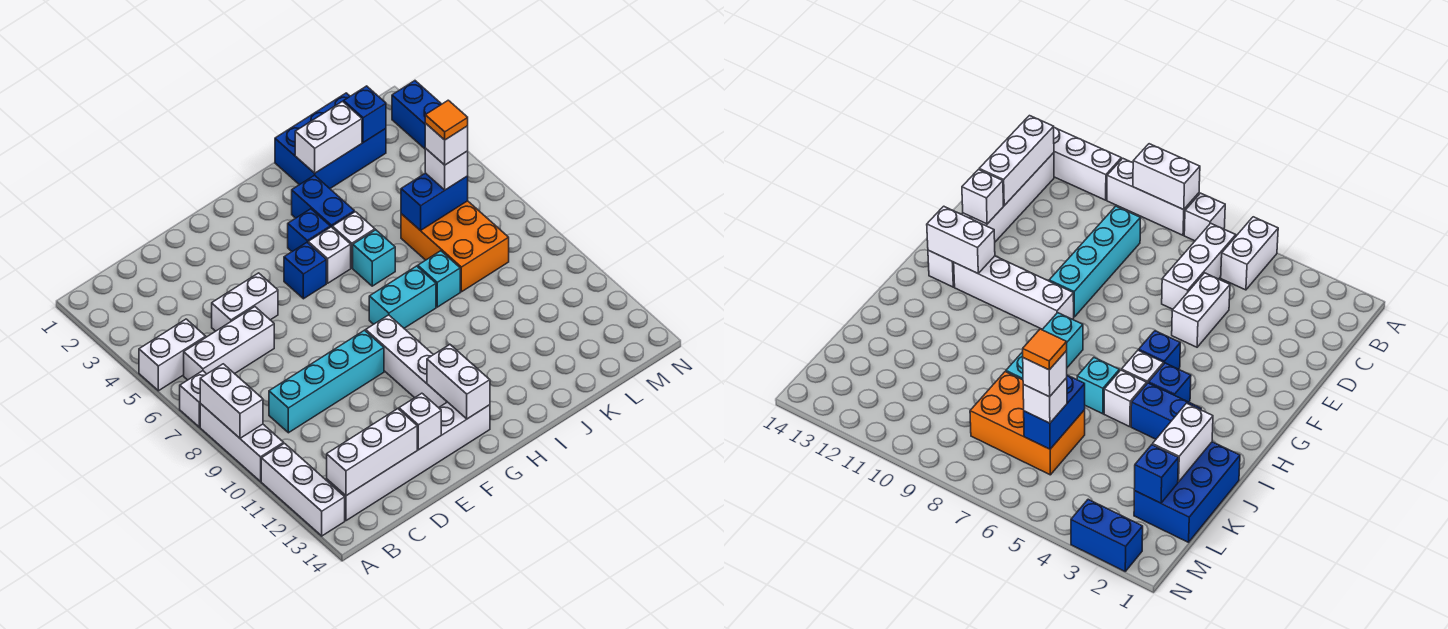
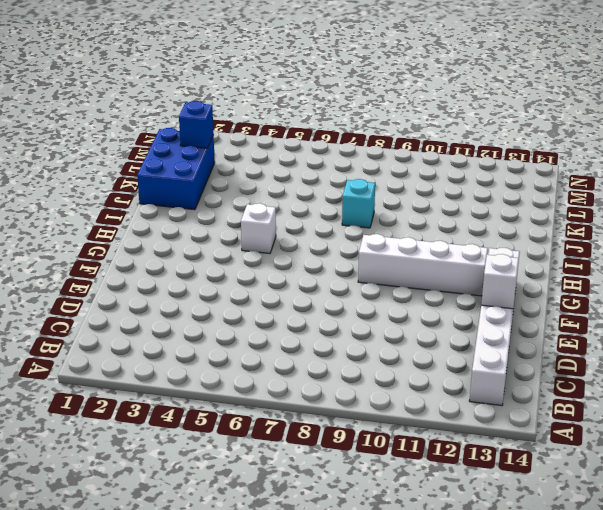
none -> white brick A5:B5 level 1
none -> white brick A7 level 1
none -> white brick A8:A10 level 1
none -> white brick A11:A13 level 1

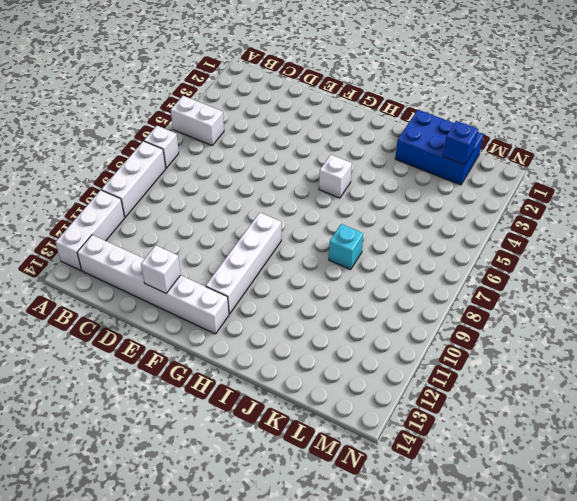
none -> white brick B6:D6 level 1
none -> cyan brick C9:F9 level 1
none -> white brick D5:E5 level 1
none -> blue brick G5 level 1

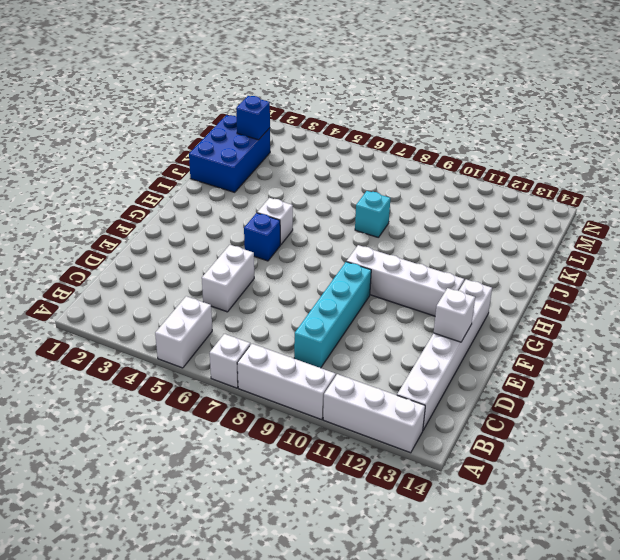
none -> white brick B6:D6 level 1
none -> blue brick H4 level 1
none -> cyan brick H8:I8 level 1
none -> blue brick I3:I4 level 1

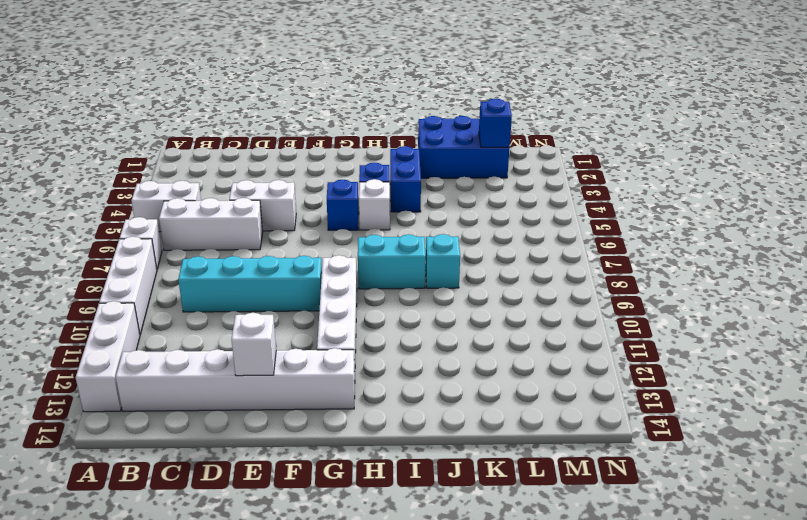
none -> white brick I5 level 1
none -> cyan brick I6 level 1
none -> orange brick K6:L8 level 1
none -> blue brick N2:N3 level 1

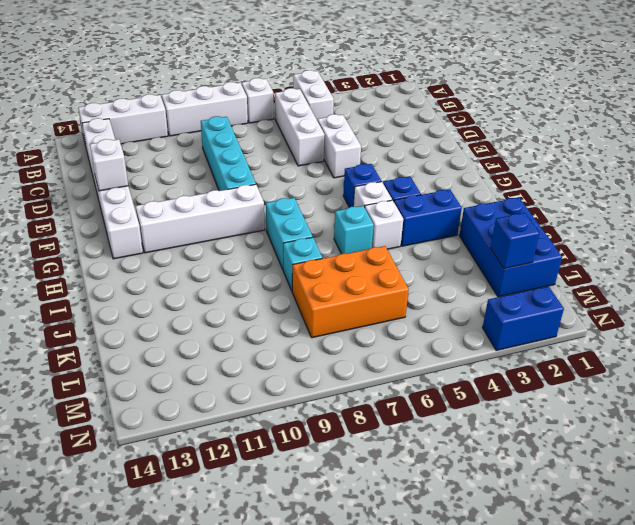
none -> white brick A8:A9 level 2
none -> white brick B13:D13 level 2
none -> white brick G12:G13 level 2
none -> white brick J2:K2 level 2

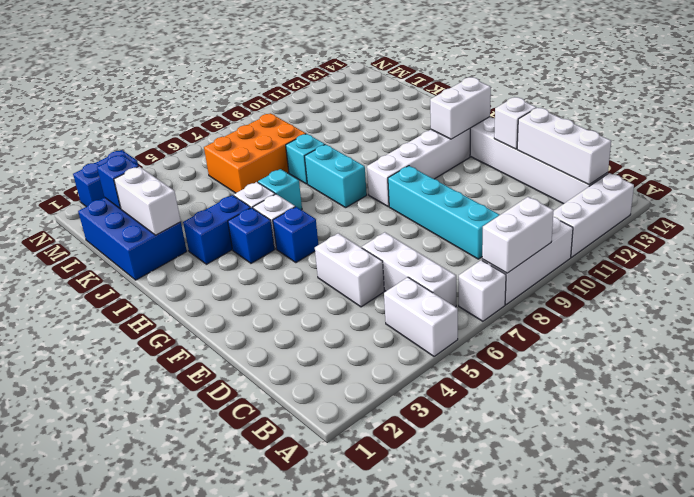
none -> blue brick K6:L6 level 2
none -> white brick L6 level 3
none -> white brick L6 level 4
none -> orange tile L6 level 5

